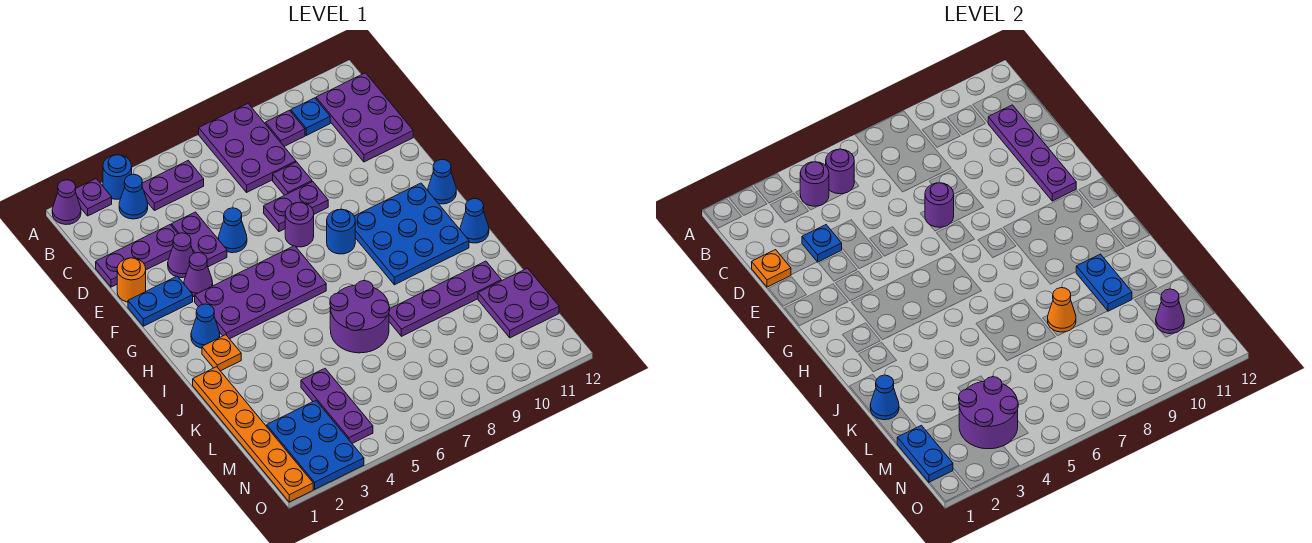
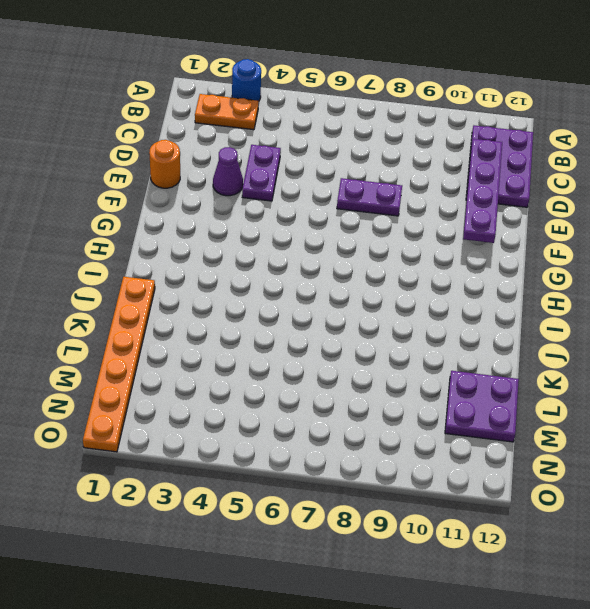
orange plate B2:B3 level 1 -> blue cone B3 level 1
none -> purple cone A1 level 1
none -> purple plate A2 level 1
none -> purple plate A7:C8 level 1
none -> purple plate B4:B5 level 1

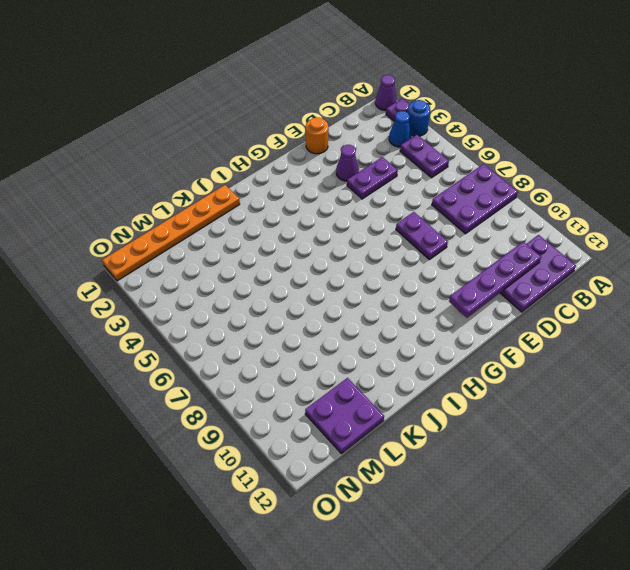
none -> purple plate B9 level 1
none -> blue plate B10 level 1
none -> purple plate D1:D3 level 1
none -> purple plate D8 level 1

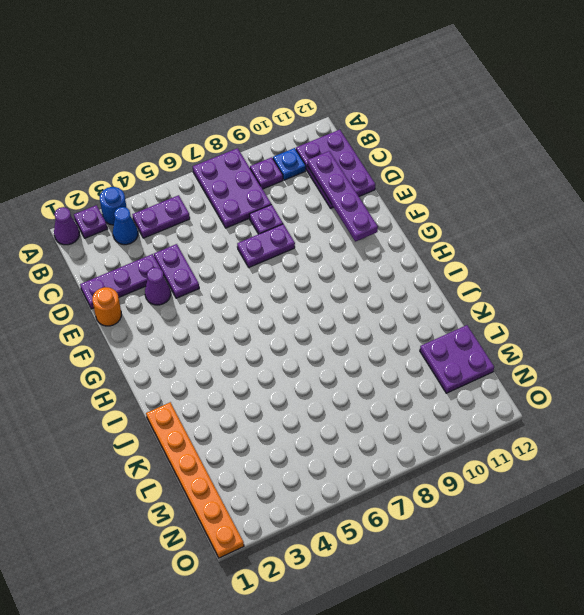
none -> blue cone E5 level 1
none -> blue plate F1:F2 level 1
none -> purple cone F3 level 1
none -> purple round brick F7 level 1

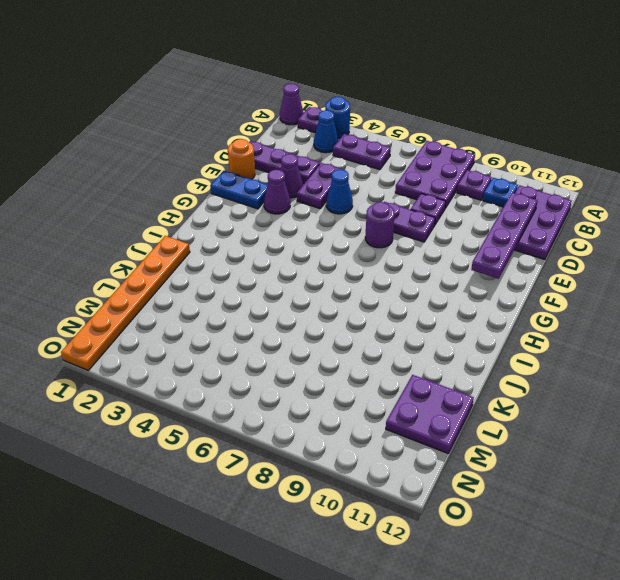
none -> purple plate G3:H6 level 1
none -> blue round brick G8 level 1
none -> blue plate G9:I11 level 1
none -> blue cone G12 level 1

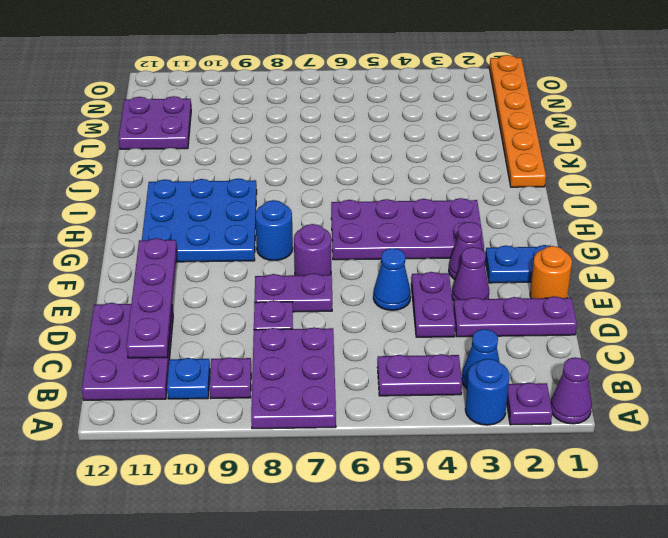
none -> blue cone G12 level 1
none -> blue cone H2 level 1
none -> orange plate I2 level 1
none -> blue cone I12 level 1

